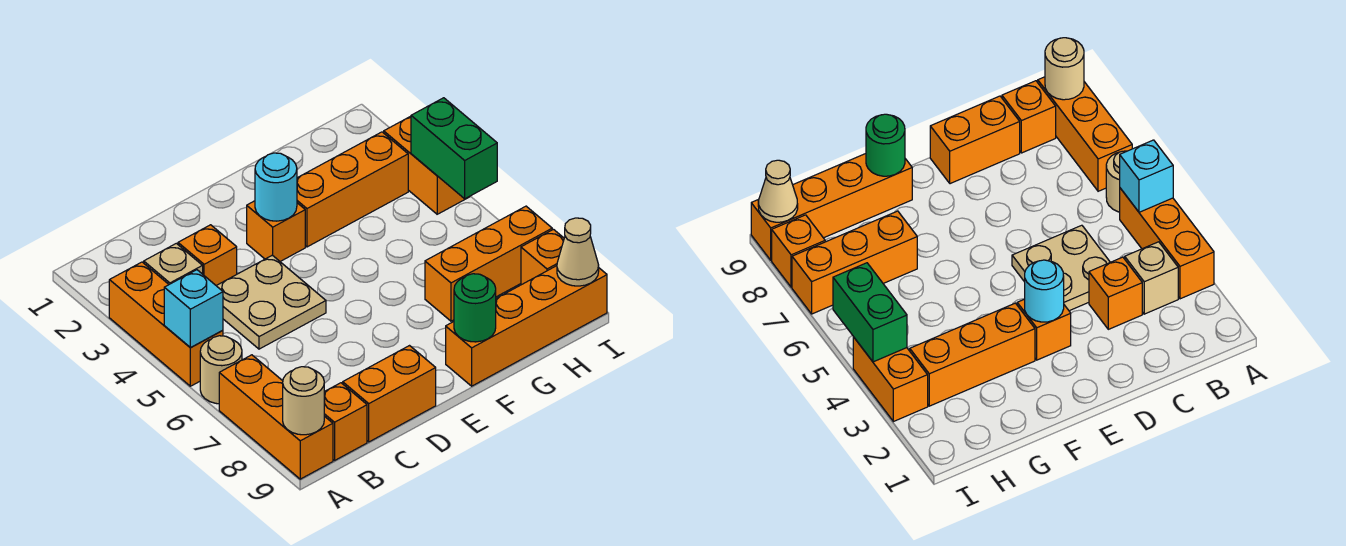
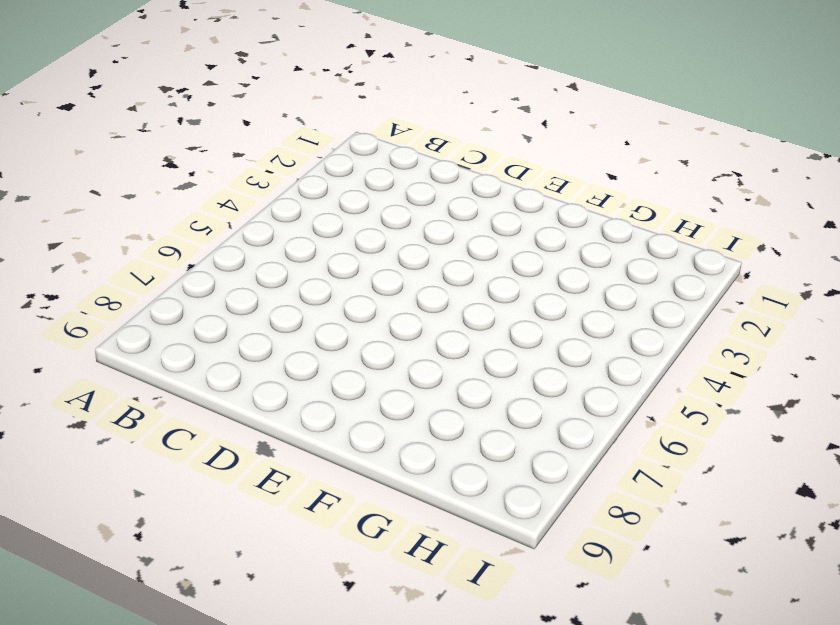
none -> orange brick A3:A5 level 1
none -> tan round brick A6 level 1
none -> orange brick A7:A9 level 1

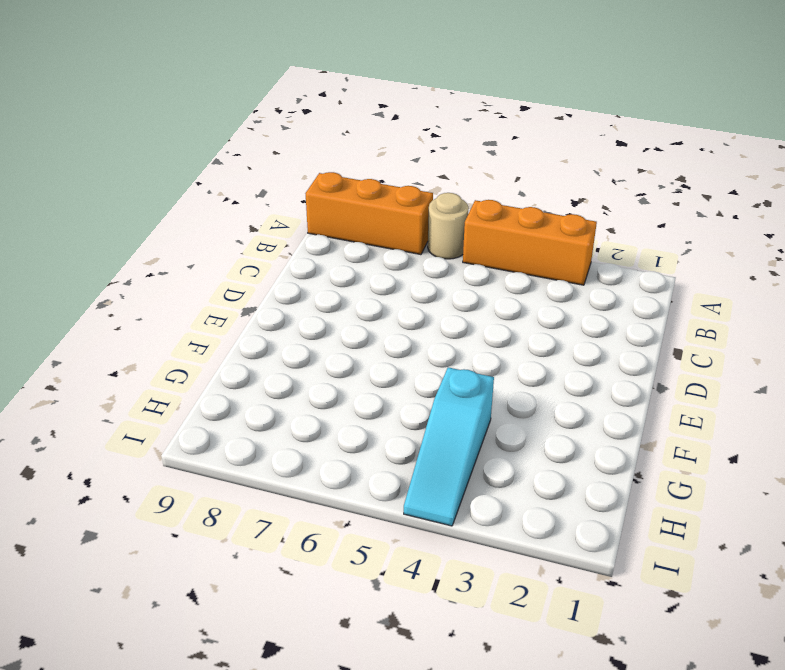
cyan slope G4:I4 level 1 top G -> orange brick I3:I4 level 1
none -> tan brick B3 level 1
none -> orange brick B9 level 1
none -> orange brick C3 level 1

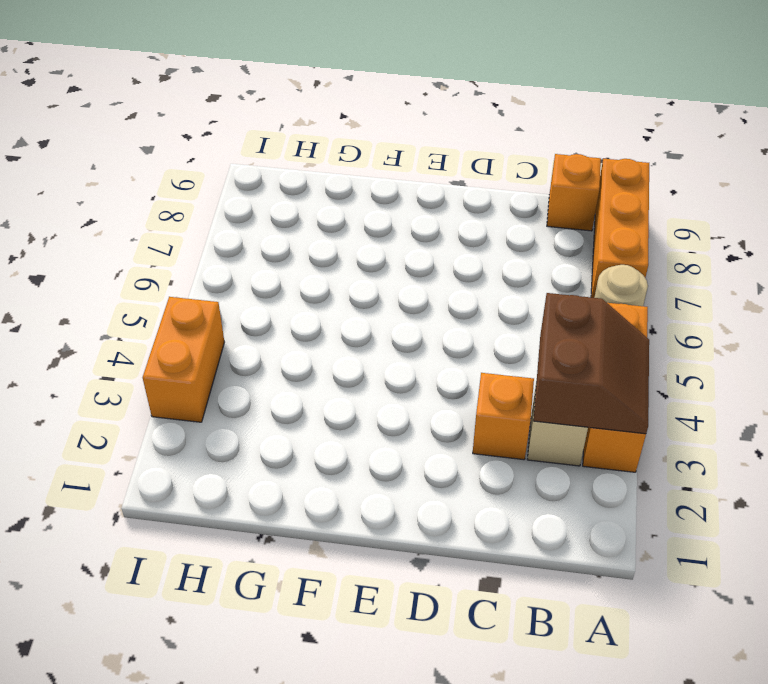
brown slope A3:B4 level 2 top B -> none
none -> tan plate C4:D5 level 1
none -> orange brick C9:D9 level 1
none -> orange brick E3 level 1

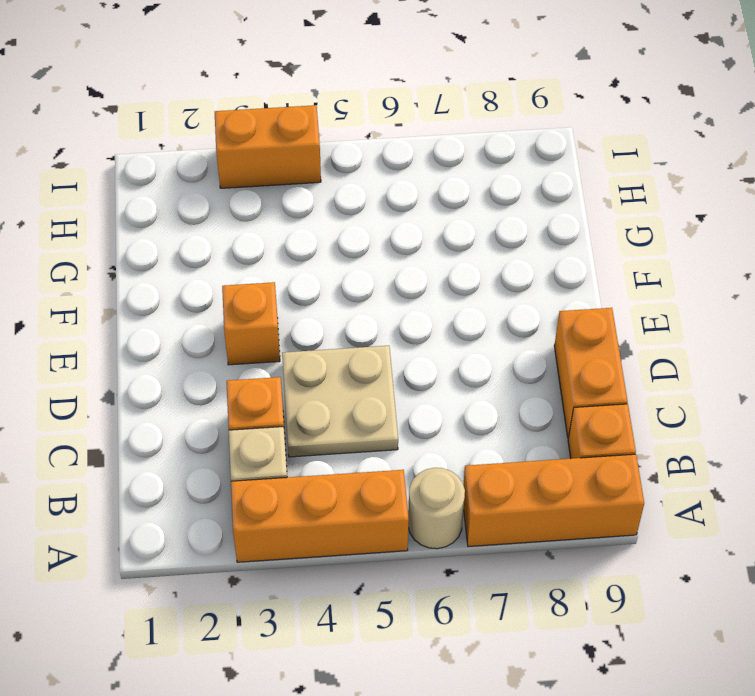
none -> orange brick F3:H3 level 1
none -> orange brick F9:I9 level 1
none -> orange brick G7:I7 level 1

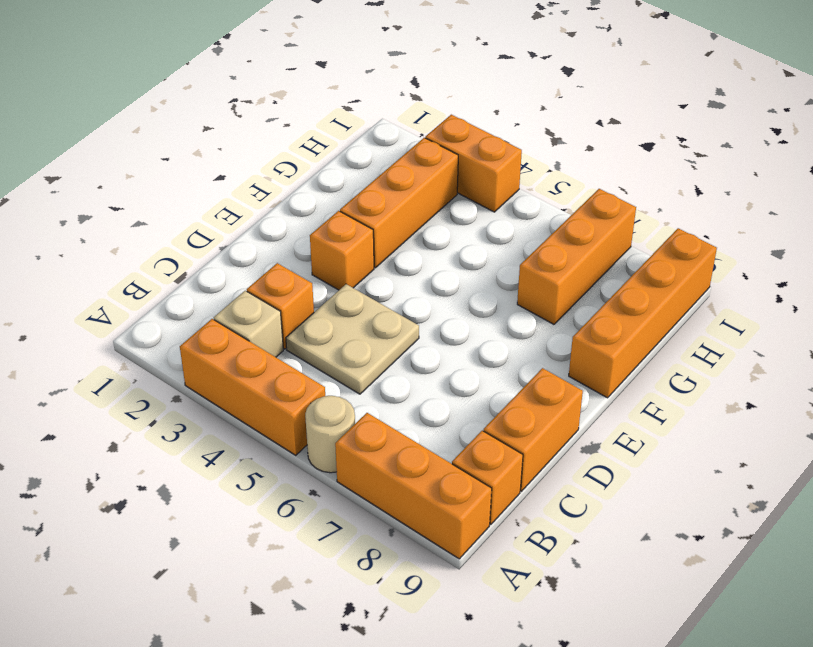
none -> orange brick I8 level 1
none -> cyan brick A5 level 2
none -> tan round brick A9 level 2

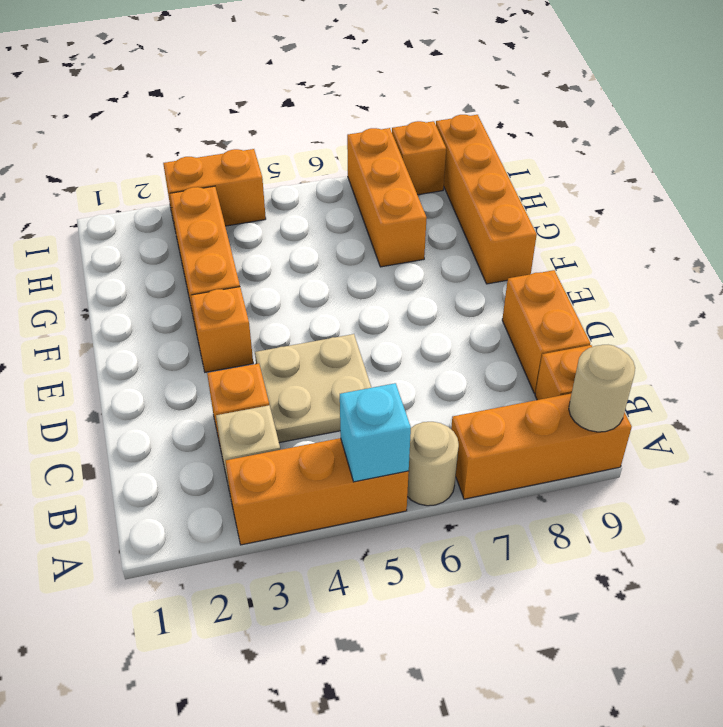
none -> cyan round brick E3 level 2
none -> green round brick F9 level 2
none -> green brick I4:I5 level 2

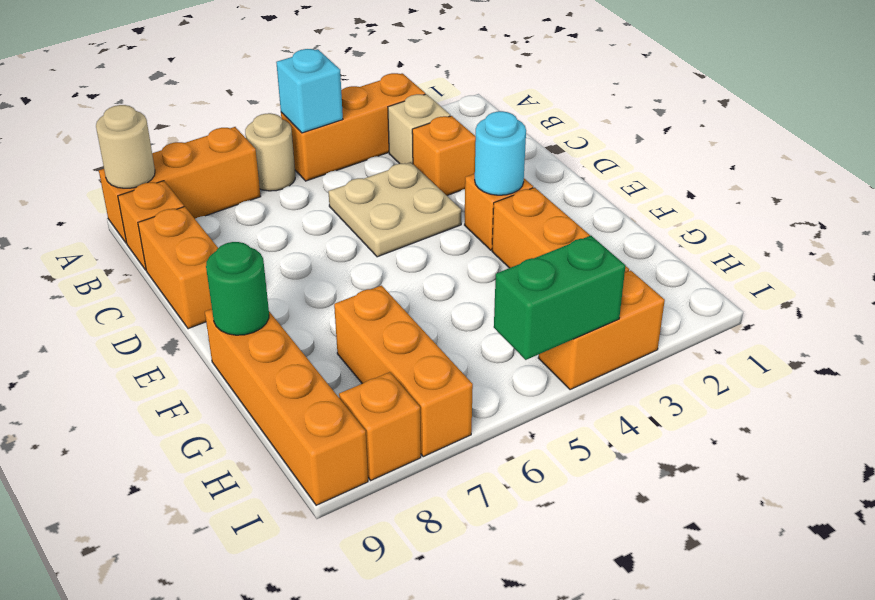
none -> tan cone I9 level 2

